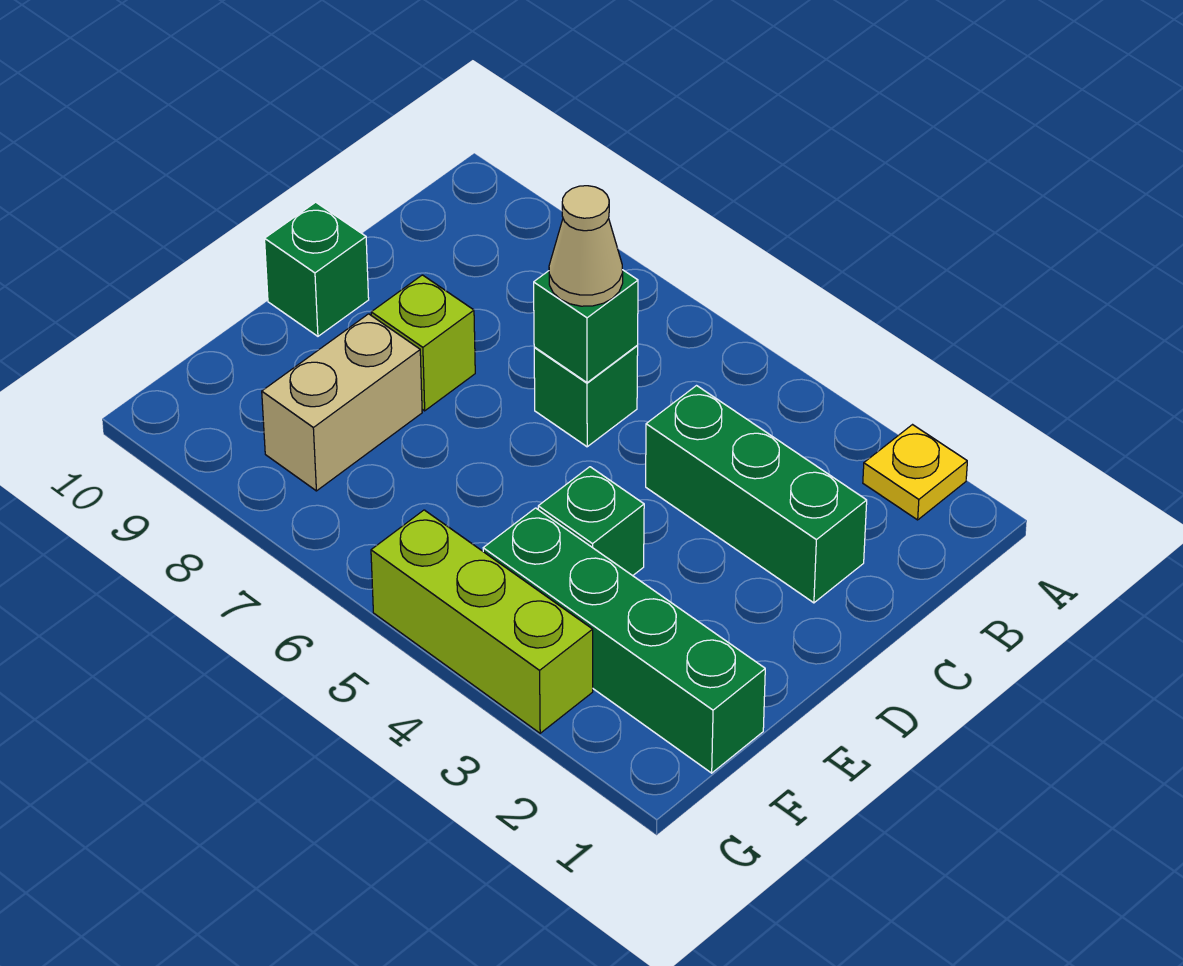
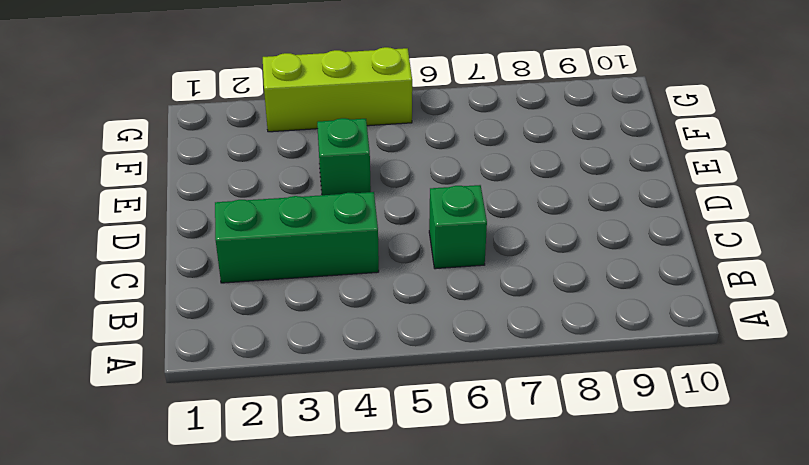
none -> yellow plate A2 level 1
none -> lime brick D8 level 1

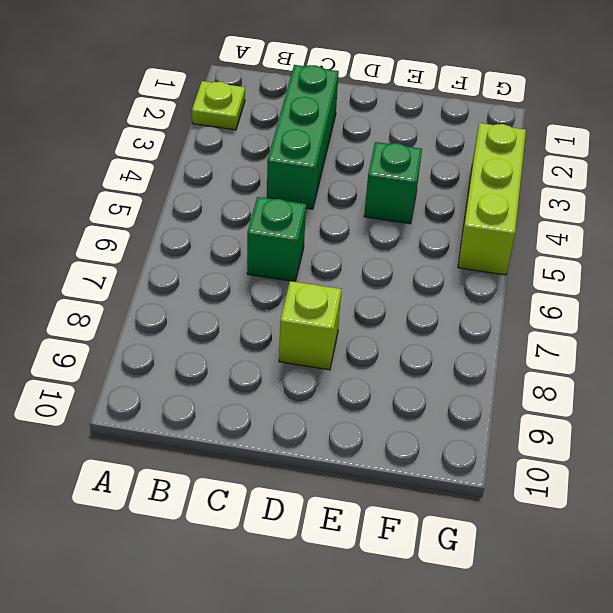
lime plate A2 level 1 -> yellow plate A2 level 1
none -> green brick D10 level 1
none -> tan brick E8:F8 level 1

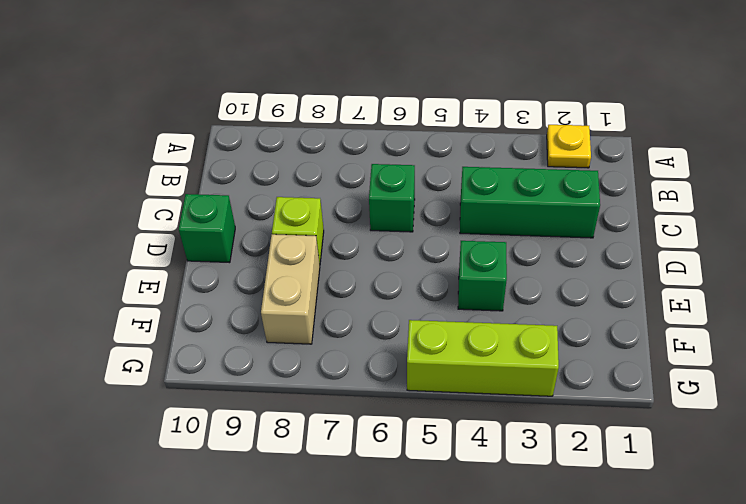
none -> green brick F1:F4 level 1
none -> green brick C6 level 2

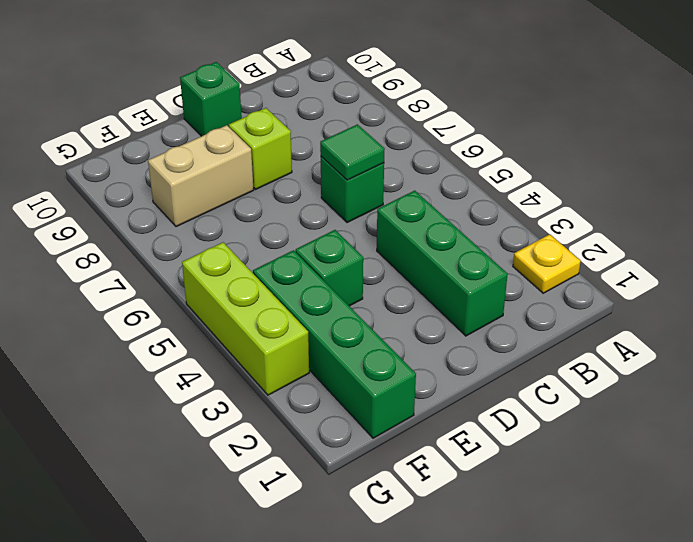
green tile C6 level 2 -> green brick C6 level 2
none -> tan cone C6 level 3

